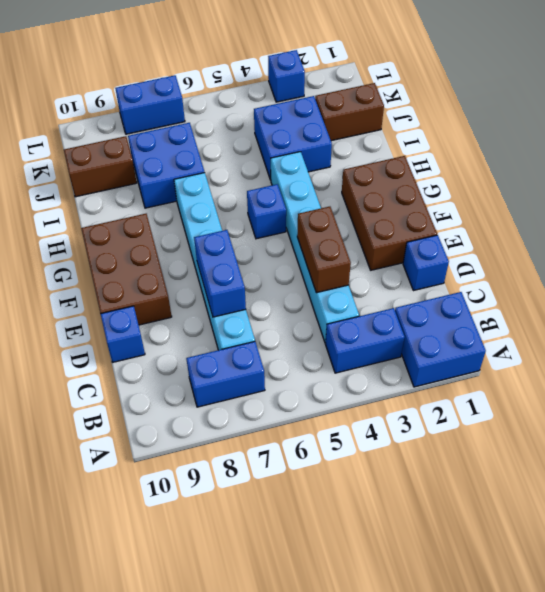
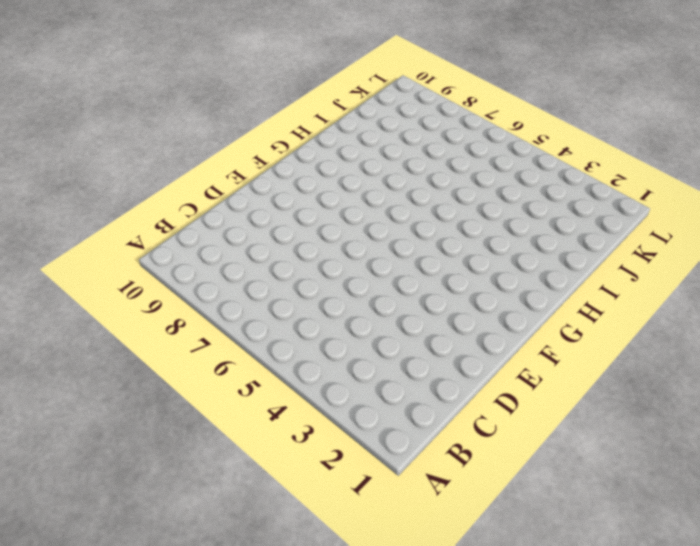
none -> blue brick A1:B2 level 1
none -> blue brick B3:B4 level 1
none -> blue brick B7:B8 level 1

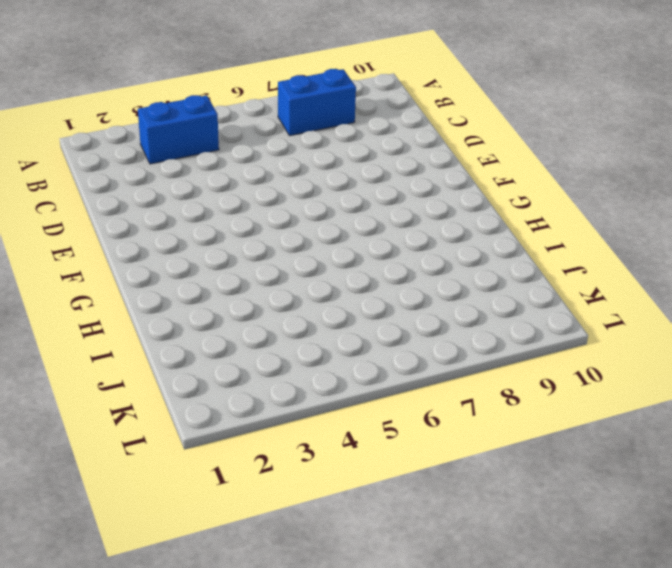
none -> blue brick A1:B2 level 1
none -> cyan brick C4:H4 level 1
none -> cyan brick C7:H7 level 1

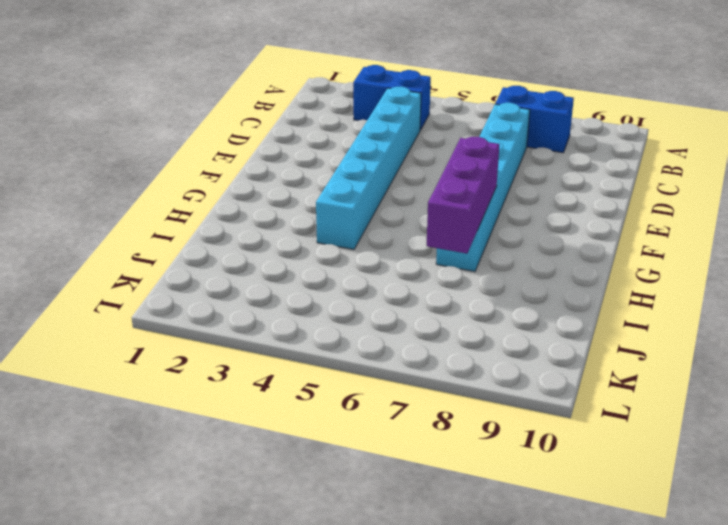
purple brick G7:I7 level 2 -> none
none -> blue brick A1:B2 level 1
none -> blue brick D1 level 1
none -> blue brick D10 level 1

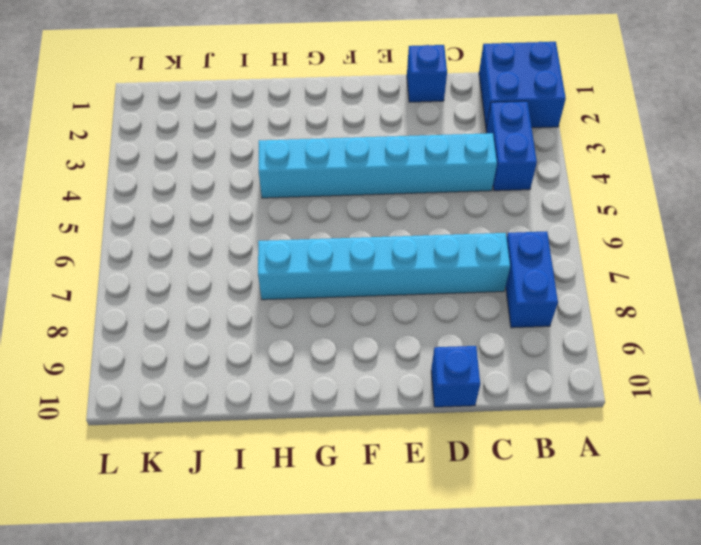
none -> brown brick E1:G2 level 1
none -> brown brick E9:G10 level 1
none -> blue brick G5 level 1

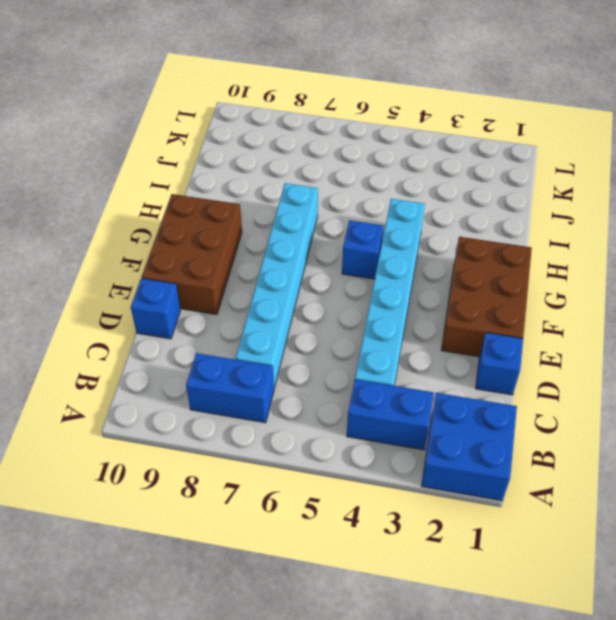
none -> blue brick I3:J4 level 1
none -> blue brick I7:J8 level 1
none -> brown brick J1:J2 level 1

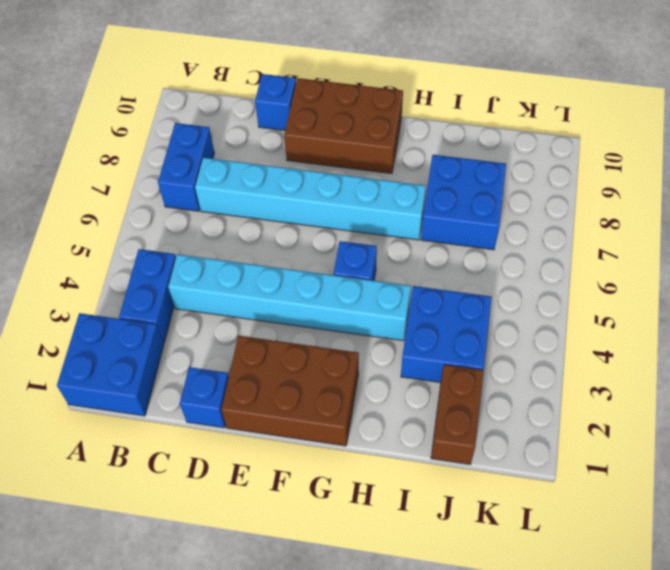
none -> brown brick J9:J10 level 1
none -> blue brick L3 level 1
none -> blue brick L7:L8 level 1

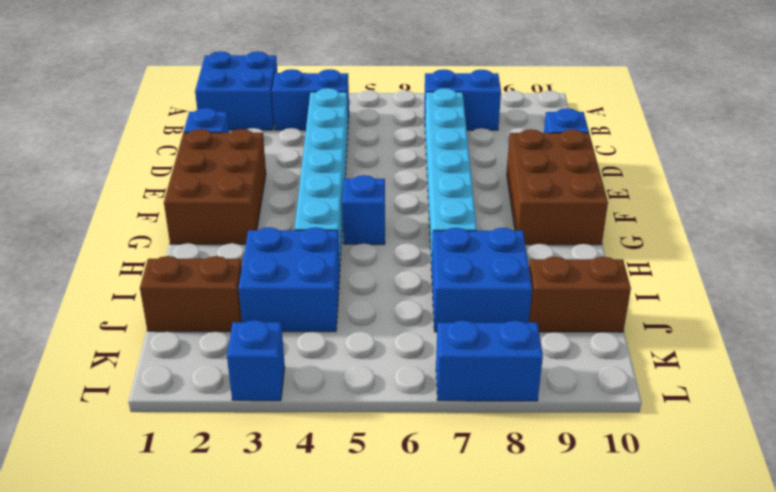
none -> brown brick D4:E4 level 2
none -> blue brick D7:E7 level 2

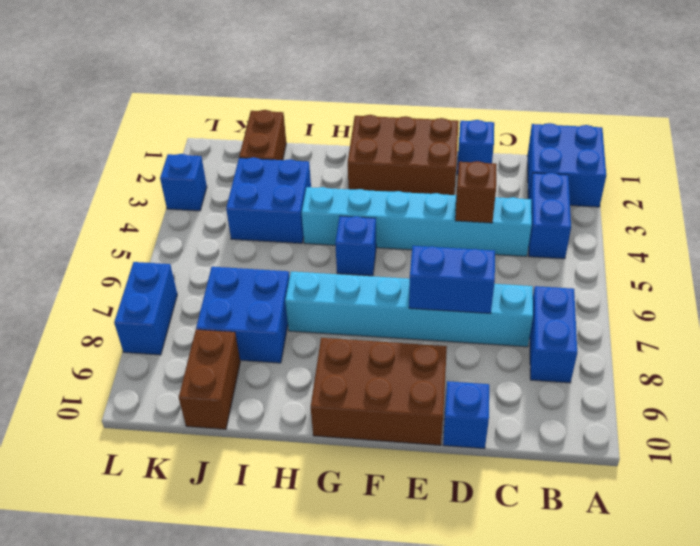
brown brick D4 level 2 -> brown brick D4:E4 level 2

